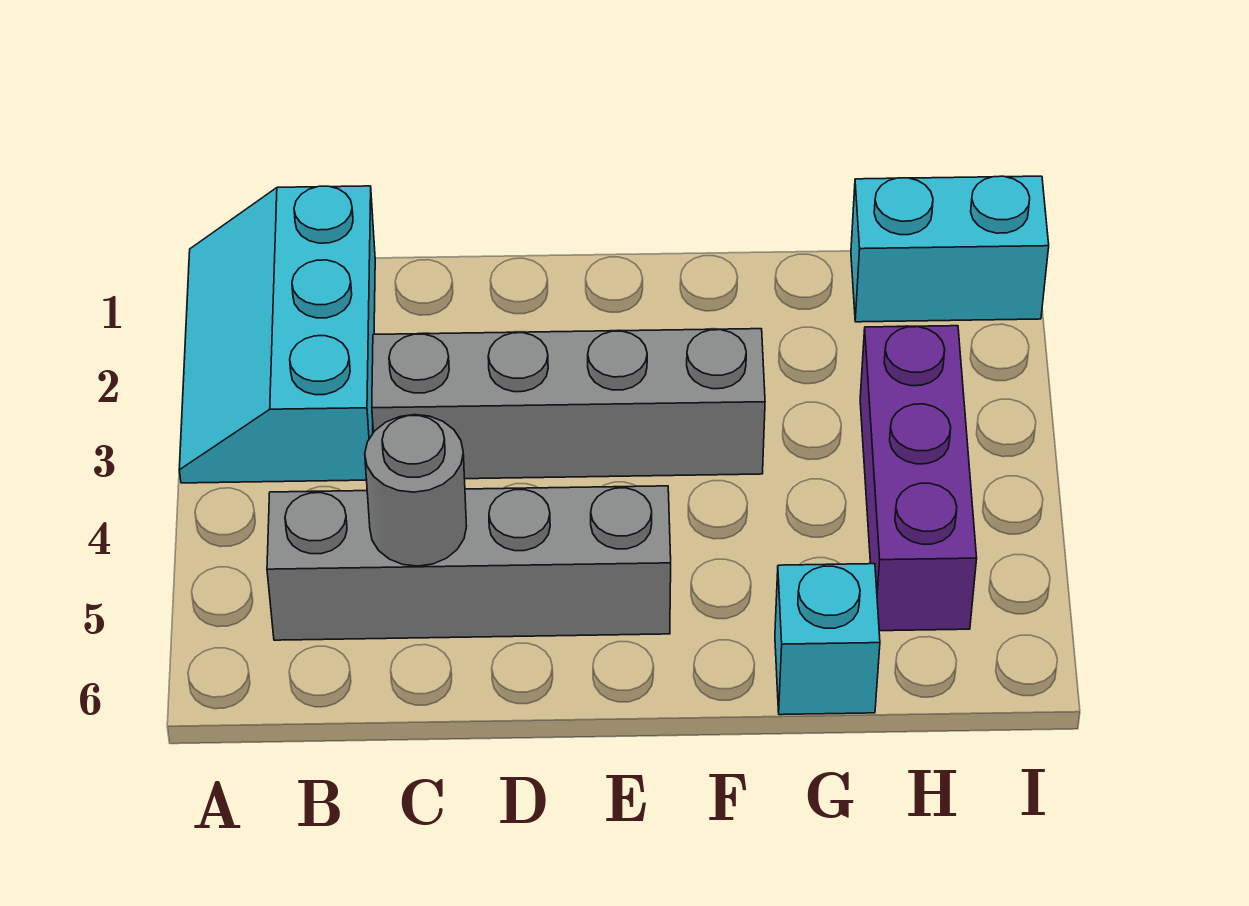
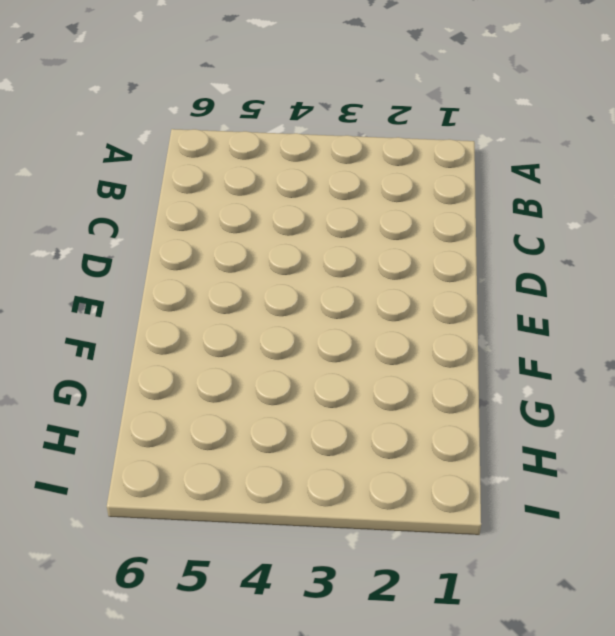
none -> cyan slope A1:B3 level 1 top B
none -> grey brick B5:E5 level 1

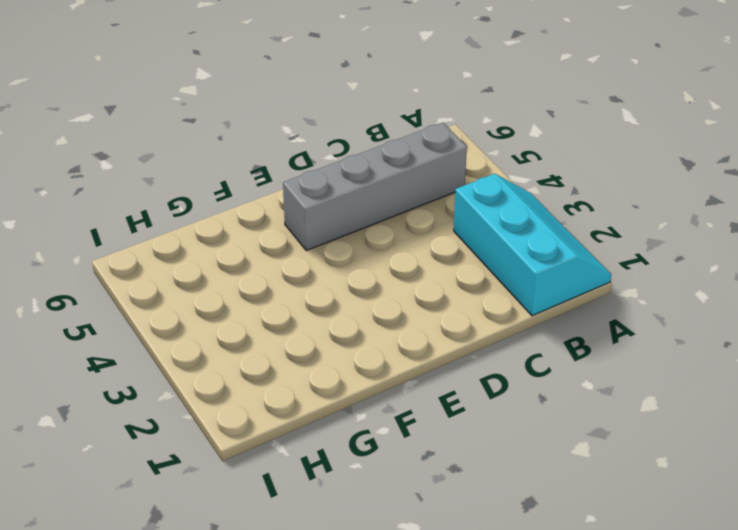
none -> grey brick C3:F3 level 1
none -> cyan brick G6 level 1

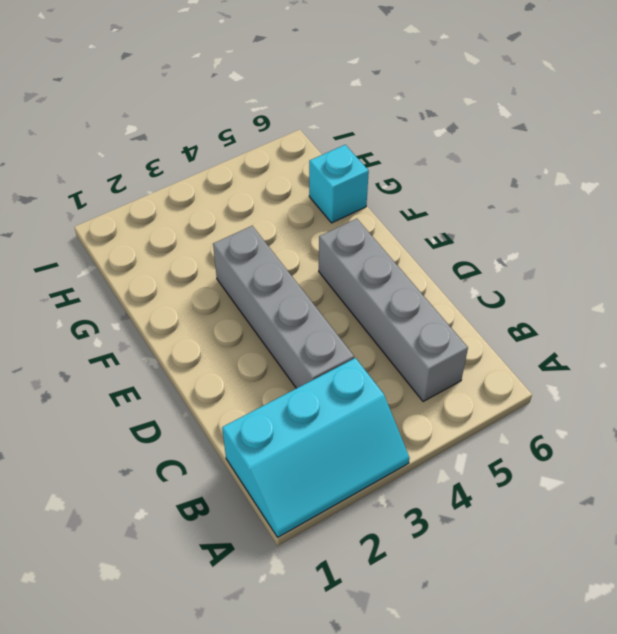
none -> cyan brick H1:I1 level 1
none -> purple brick H3:H5 level 1

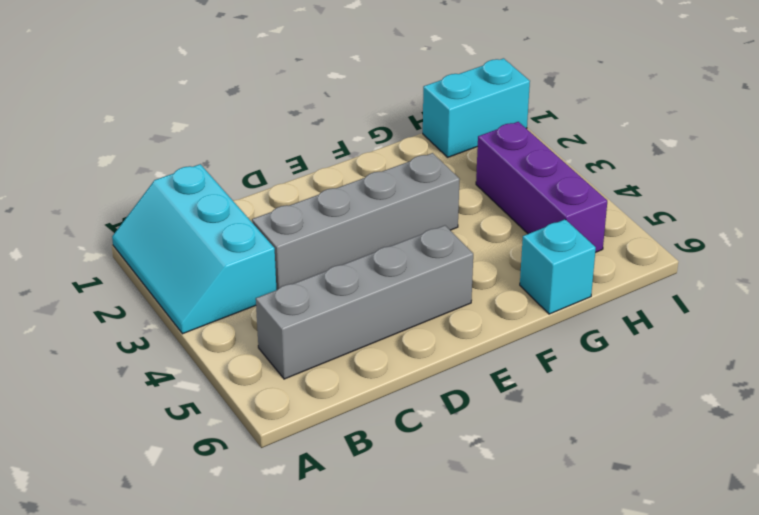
none -> grey round brick C5 level 2

